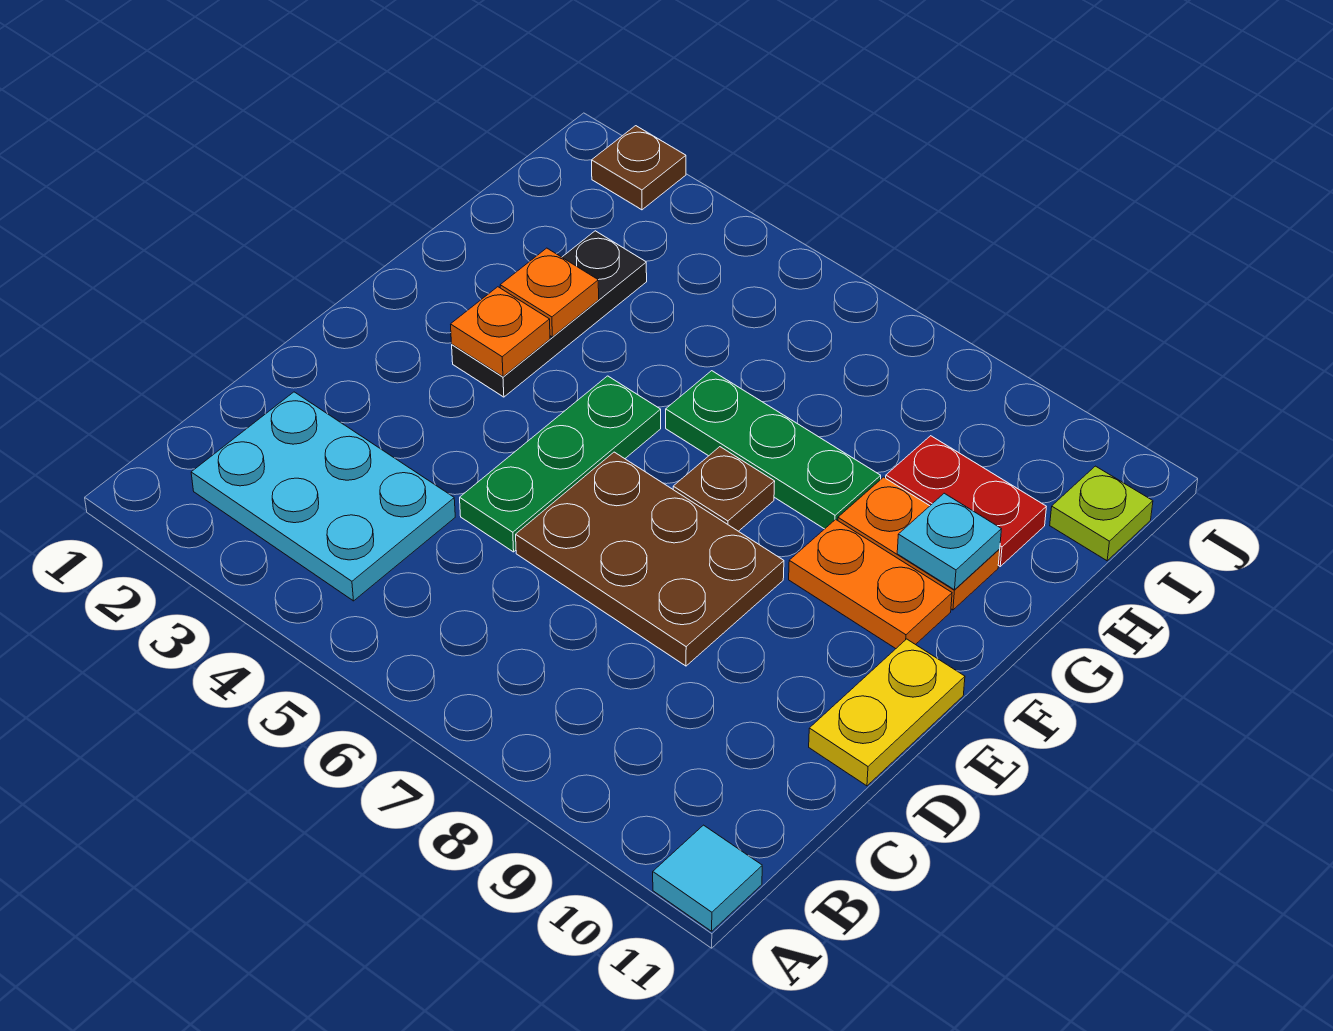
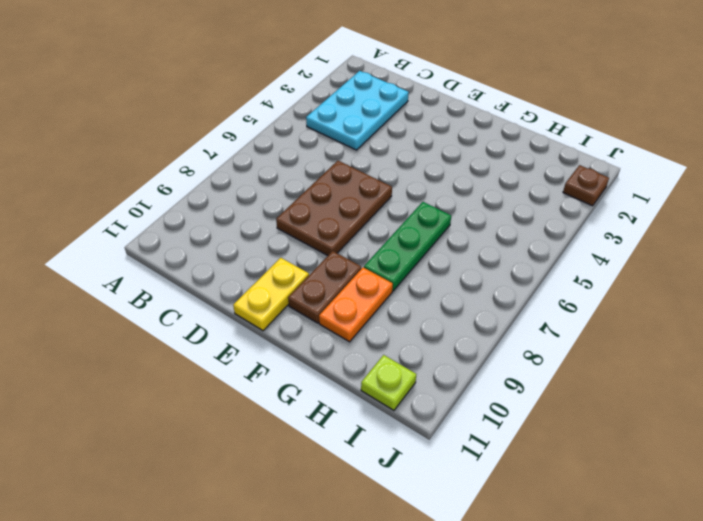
yellow plate E10:E11 level 1 -> yellow plate D11:E11 level 1
brown plate F9:F10 level 1 -> orange plate F9:F10 level 1
none -> cyan tile A11 level 1
none -> green plate D5:F5 level 1
none -> black plate F3:H3 level 1

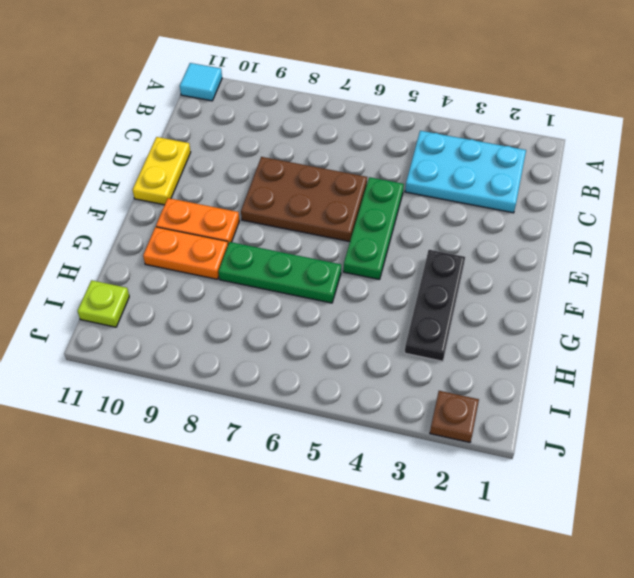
none -> brown plate F7 level 1
none -> red plate H9:H10 level 1
none -> orange plate F3 level 2

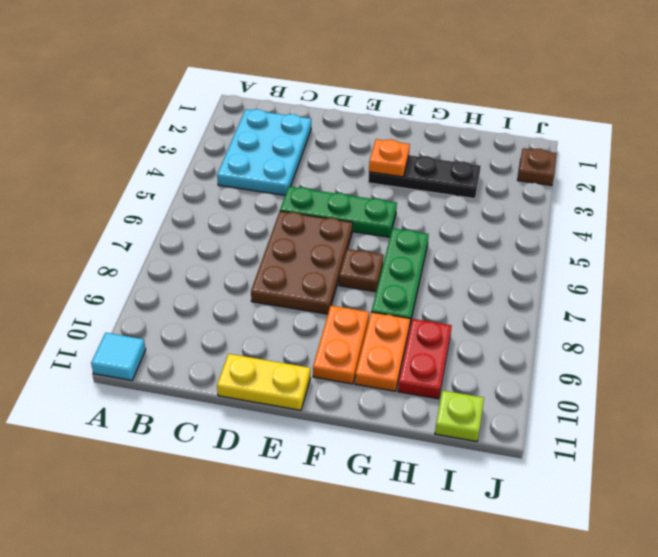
none -> orange plate G3 level 2
none -> cyan plate G10 level 2

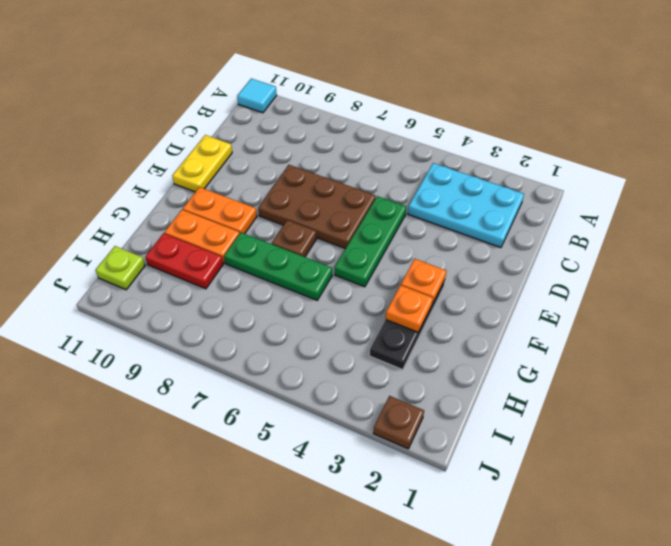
none -> cyan plate G10 level 2

